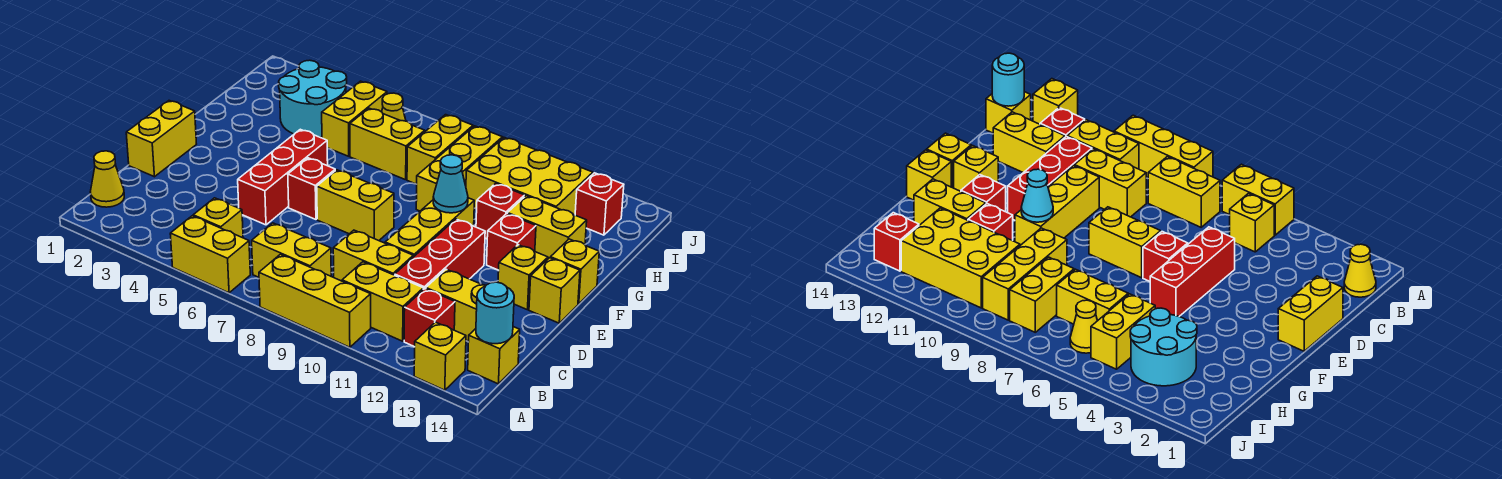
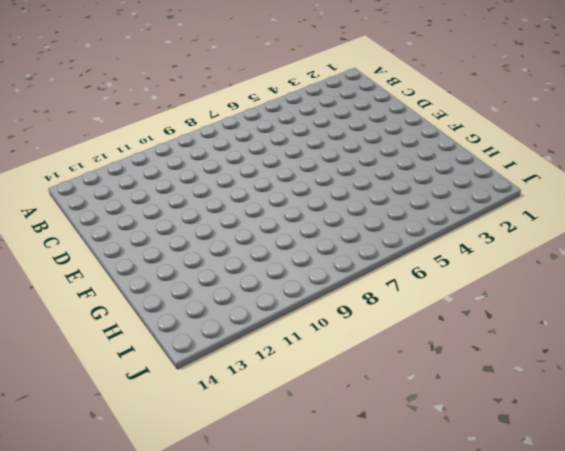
none -> yellow brick A5:A6 level 1
none -> yellow brick A8:A10 level 1
none -> yellow brick A13 level 1
none -> yellow cone B1 level 1

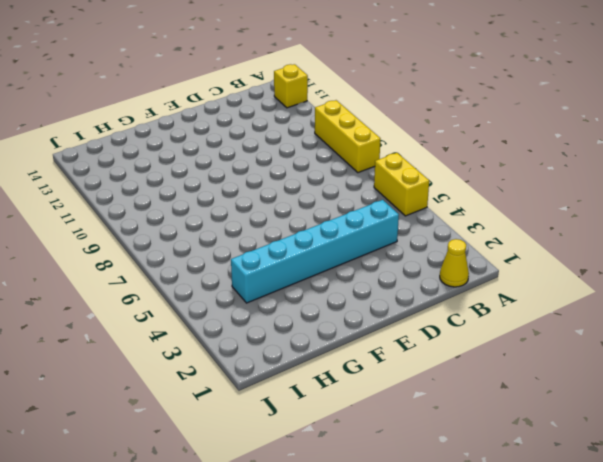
cyan brick C4:H4 level 1 -> cyan round brick H3:I4 level 1
none -> yellow brick B5 level 1
none -> yellow brick B7:B8 level 1
none -> yellow brick B10:B11 level 1
none -> red brick B12 level 1

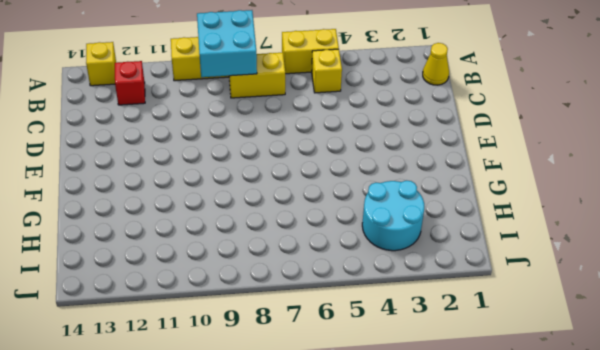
cyan brick A8:B9 level 2 -> none
none -> yellow brick B10:B11 level 1
none -> yellow brick B14 level 1
none -> yellow brick C9:C10 level 1
none -> red brick C11:E11 level 1

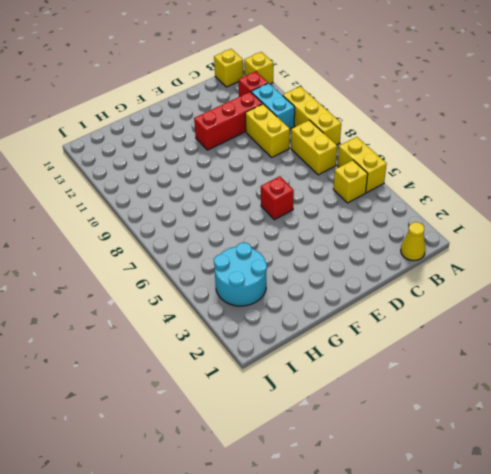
cyan brick B10:B11 level 1 -> yellow brick B10:B11 level 1
none -> yellow brick C12:C13 level 1
none -> yellow brick D1:E1 level 1
none -> red brick D5:F5 level 1
none -> yellow brick D10:F10 level 1

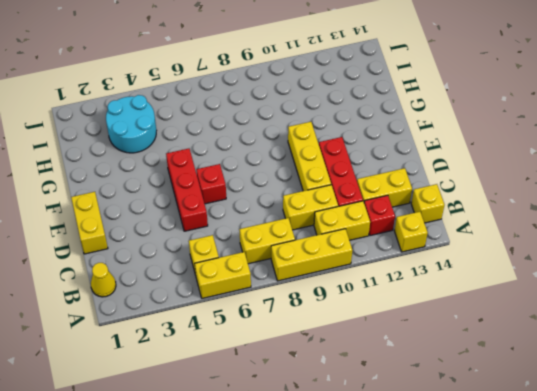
none -> yellow brick E7:E8 level 1
none -> yellow brick E13 level 1
none -> yellow brick E14 level 1
none -> red brick F12 level 1

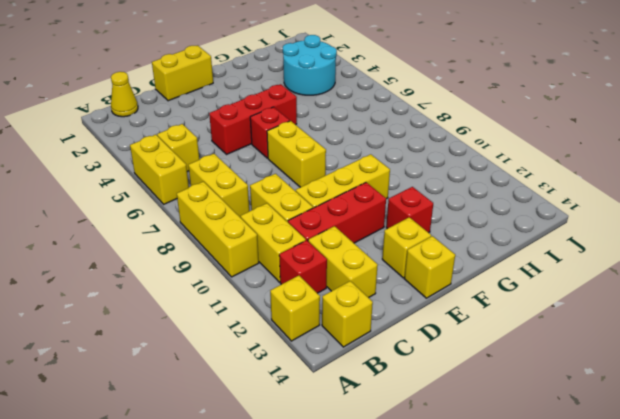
none -> yellow brick F14 level 1
none -> yellow brick G9:I9 level 1
none -> red brick G11 level 1
none -> yellow brick G12:G13 level 1

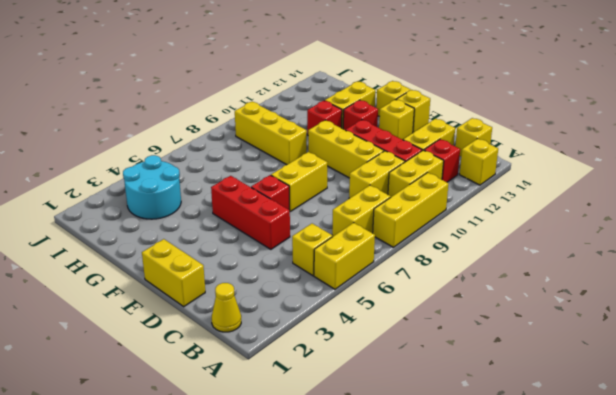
none -> yellow brick H5:I5 level 1
none -> yellow brick H6:H7 level 1
none -> yellow brick H8:I8 level 1
none -> yellow brick H10:I12 level 1

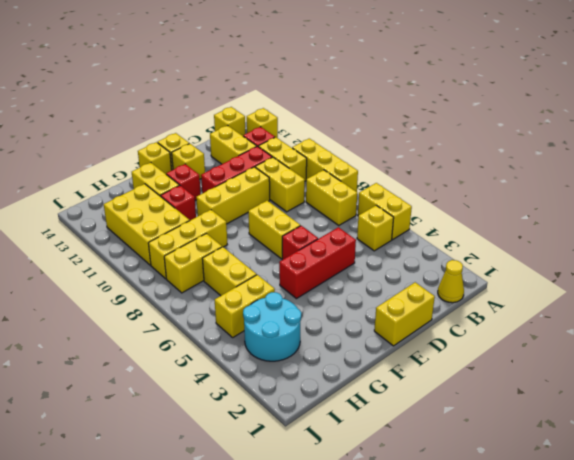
none -> yellow cone I6 level 1
none -> red brick I13 level 1
none -> cyan round brick B14 level 2
none -> cyan cone F10 level 2

